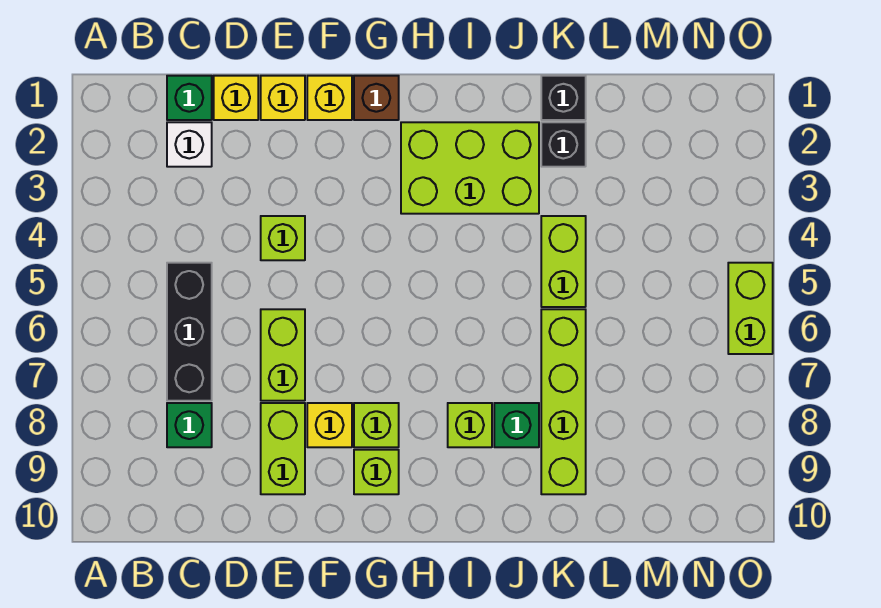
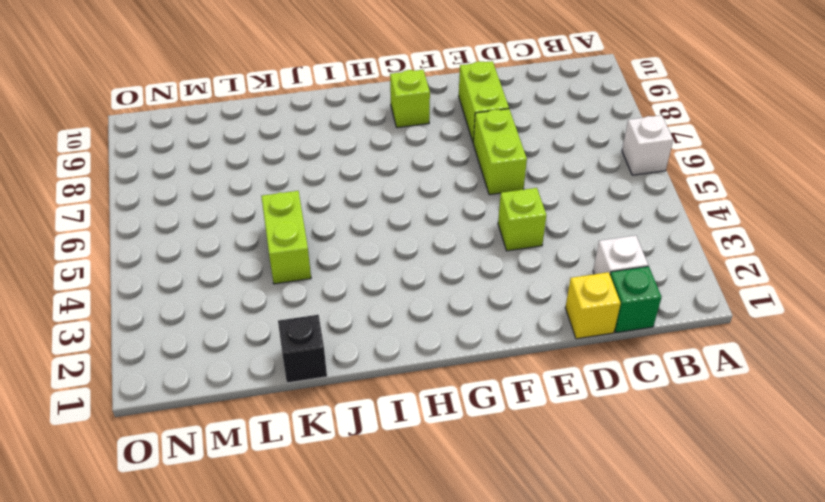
white brick A6 level 1 -> none
none -> black brick C5:C7 level 1
none -> green brick C8 level 1
none -> yellow brick E1 level 1

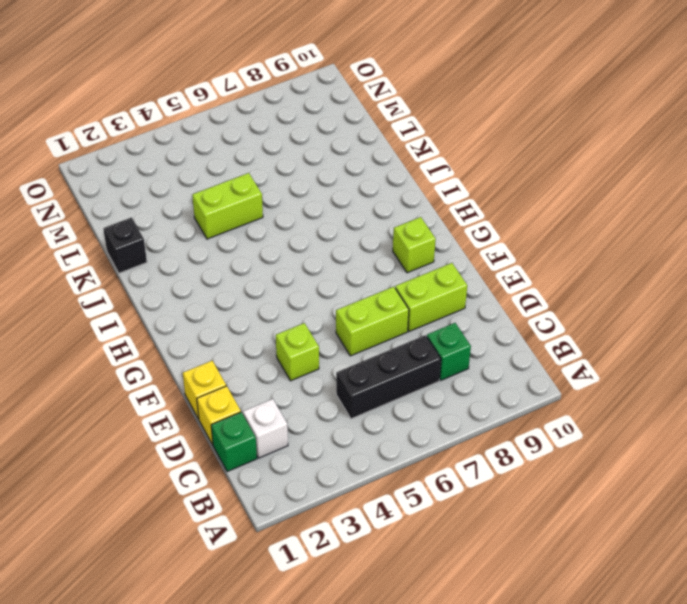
none -> yellow brick F1 level 1
none -> yellow brick F8 level 1
none -> brown brick G1 level 1

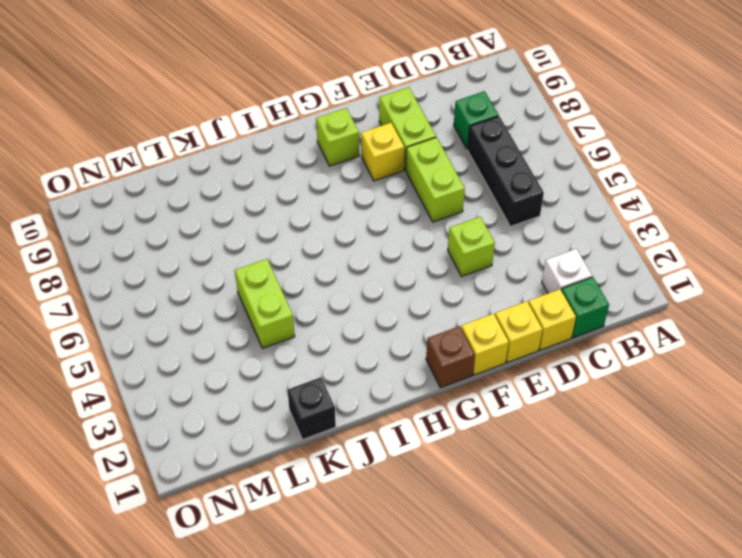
none -> lime brick G8 level 1
none -> lime brick H2:J3 level 1
none -> lime brick I8 level 1

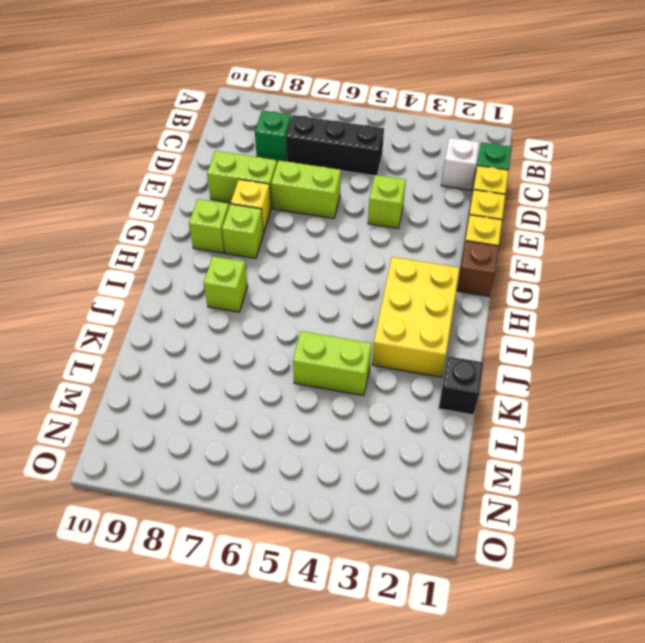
yellow brick H2:J3 level 1 -> lime brick H2:J3 level 1
none -> green brick J8 level 1
none -> black brick K2 level 1
none -> lime brick K6:K9 level 1

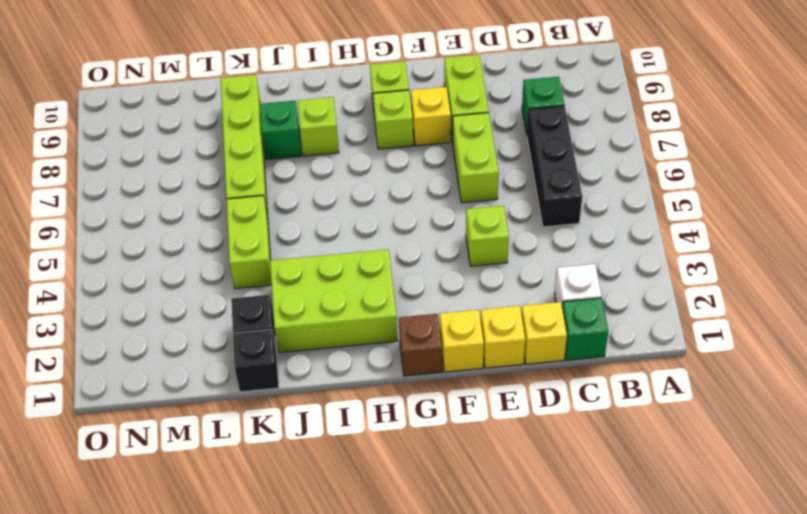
none -> lime brick O5:O6 level 1

